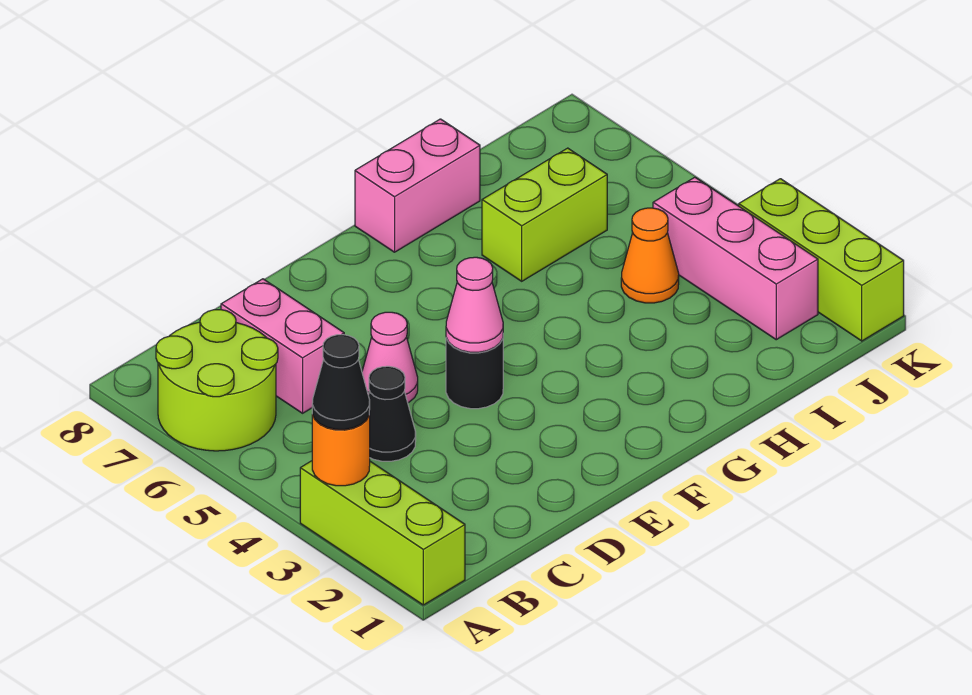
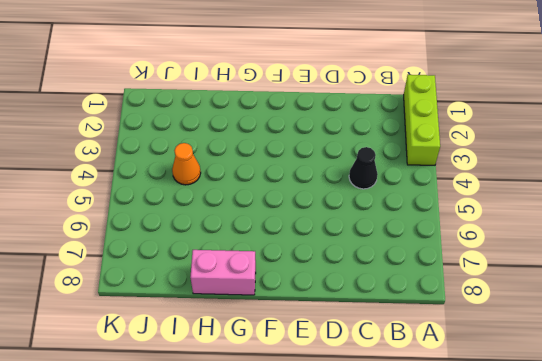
none -> lime round brick A6:B7 level 1
none -> pink brick C6:C7 level 1
none -> pink cone D5 level 1

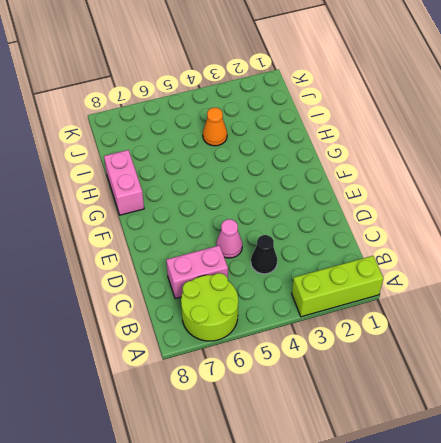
none -> black round brick E4 level 1
none -> lime brick H6:I6 level 1
none -> pink brick J2:J4 level 1

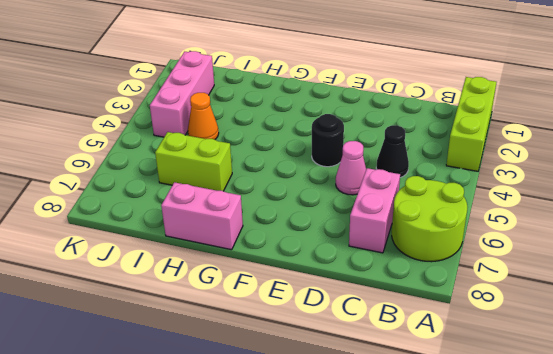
none -> lime brick K1:K3 level 1
none -> orange round brick A3 level 2
none -> pink cone E4 level 2

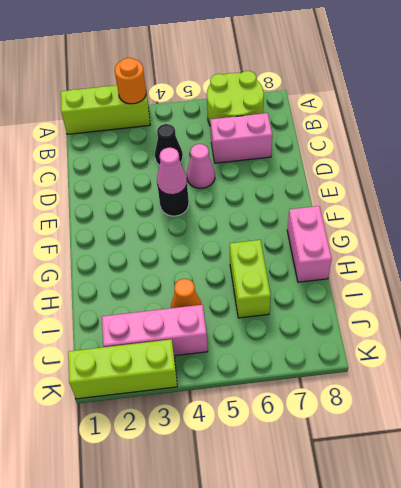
none -> black cone A3 level 3

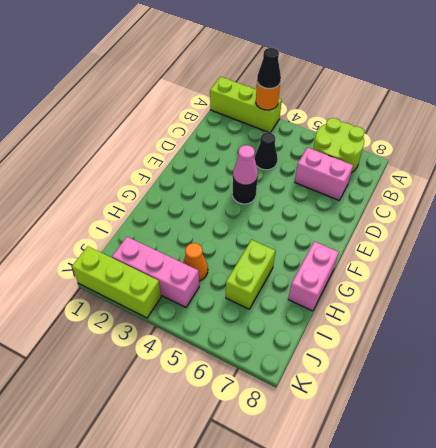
none -> pink cone D5 level 1

